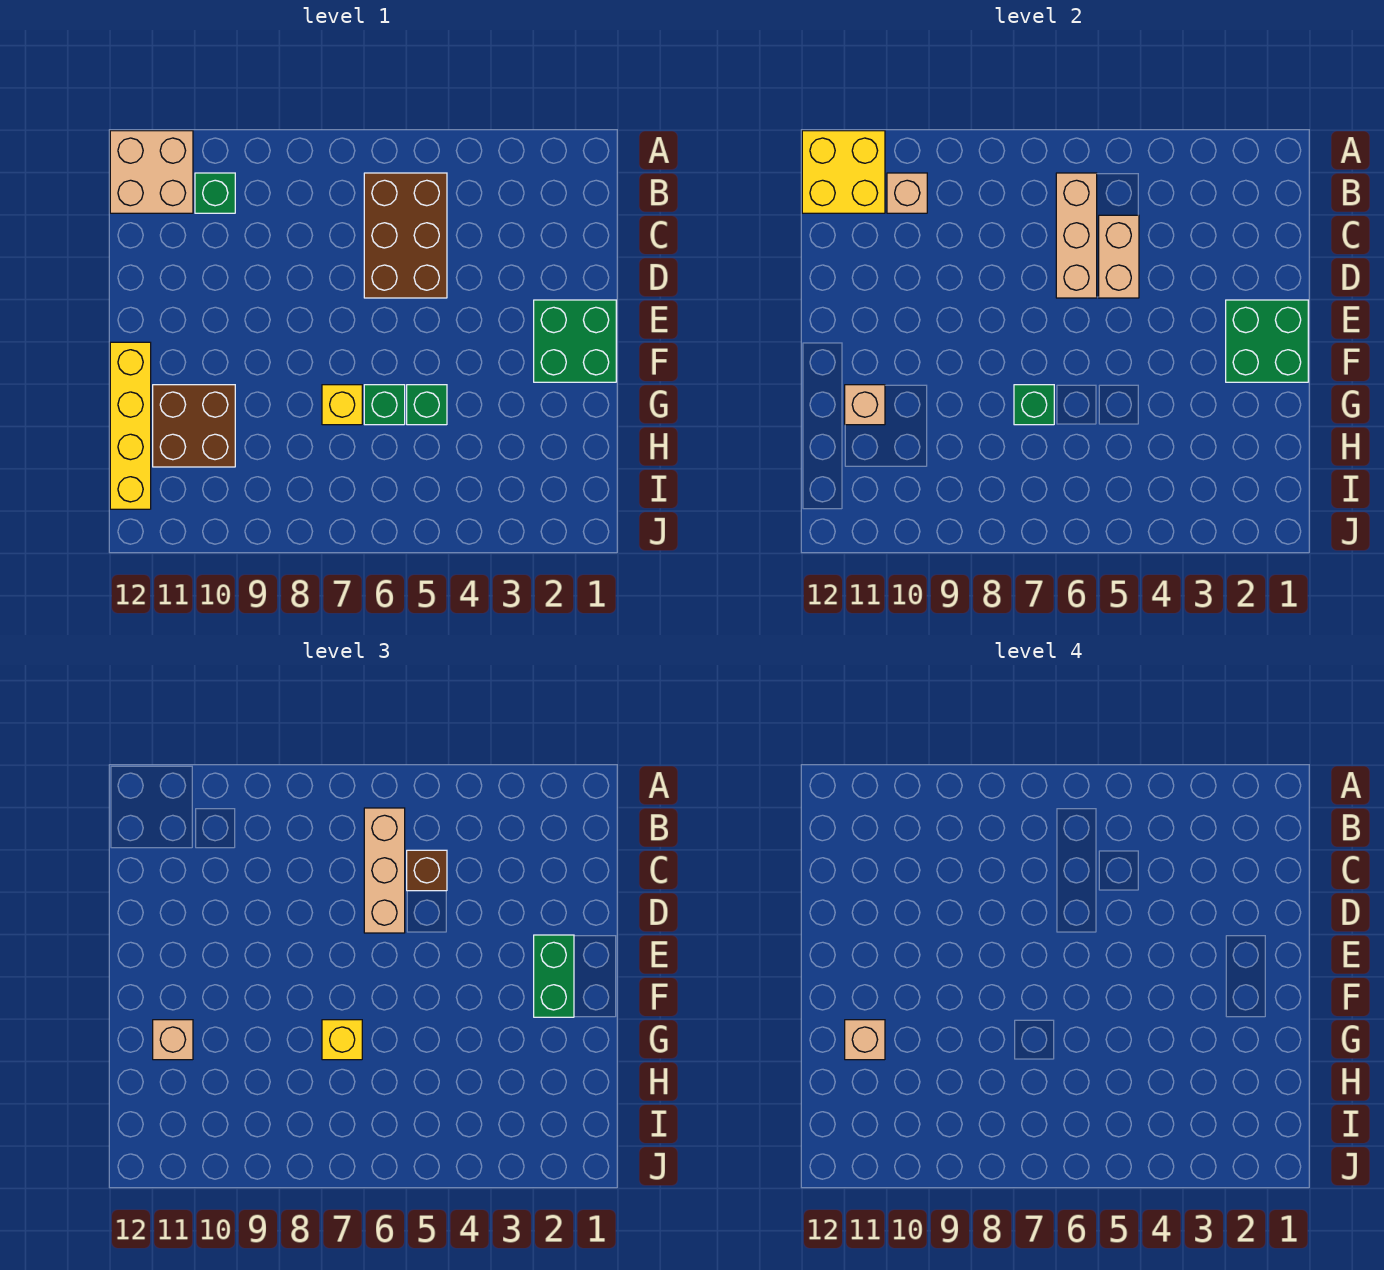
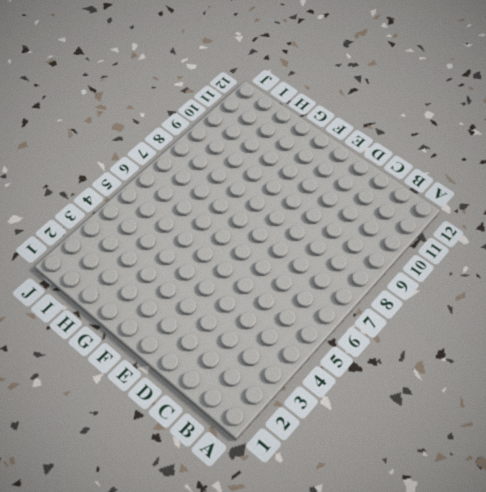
none -> tan brick A11:B12 level 1
none -> brown brick B5:D6 level 1
none -> green brick B10 level 1

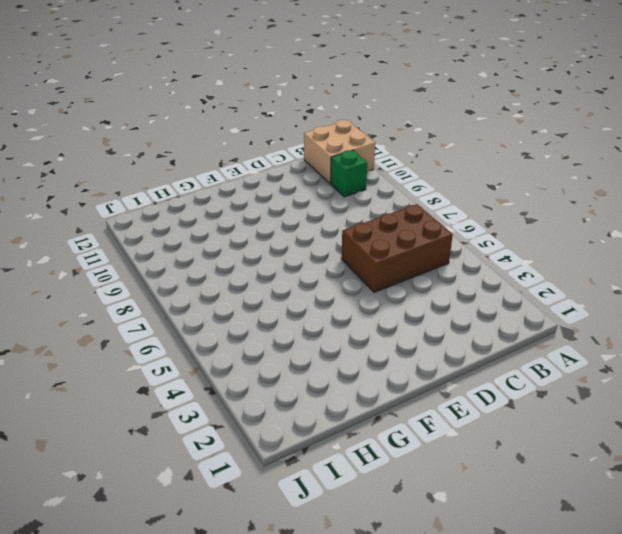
none -> green brick E1:F2 level 1
none -> yellow brick F12:I12 level 1
none -> green brick G5 level 1

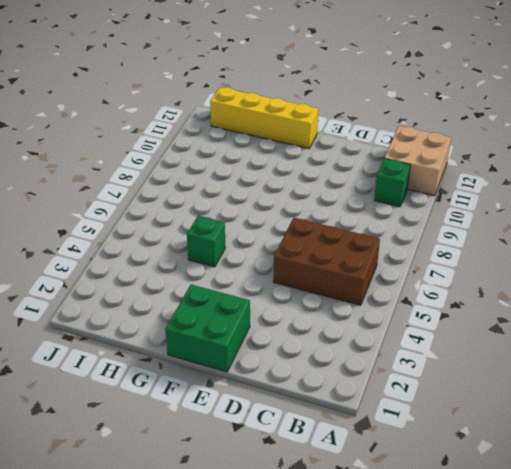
none -> green brick G6 level 1
none -> yellow brick G7 level 1
none -> brown brick G10:H11 level 1

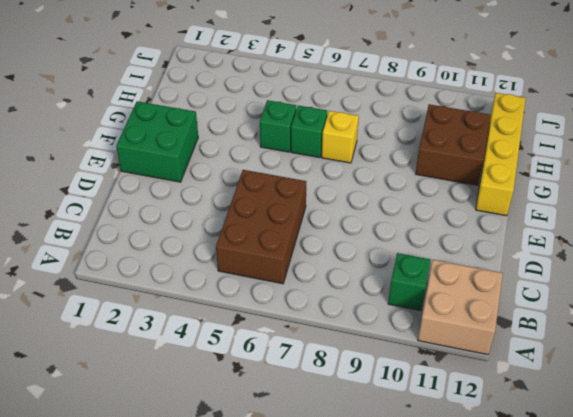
none -> yellow brick A11:B12 level 2
none -> tan brick B6:D6 level 2
none -> tan brick B10 level 2

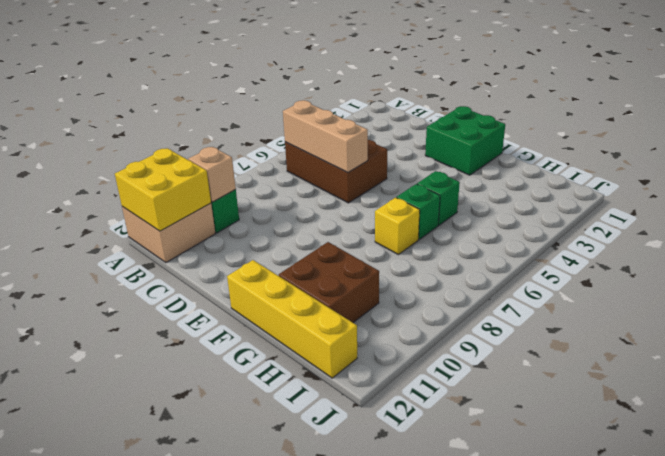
none -> tan brick C5:D5 level 2
none -> green brick E1:F2 level 2
none -> green brick G7 level 2

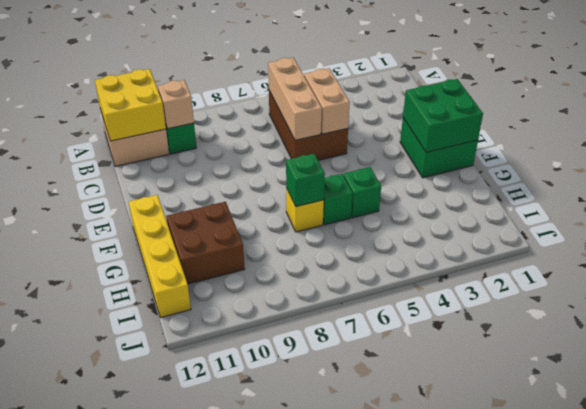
none -> tan brick G11 level 2
none -> tan brick B6:D6 level 3
none -> brown brick C5 level 3

